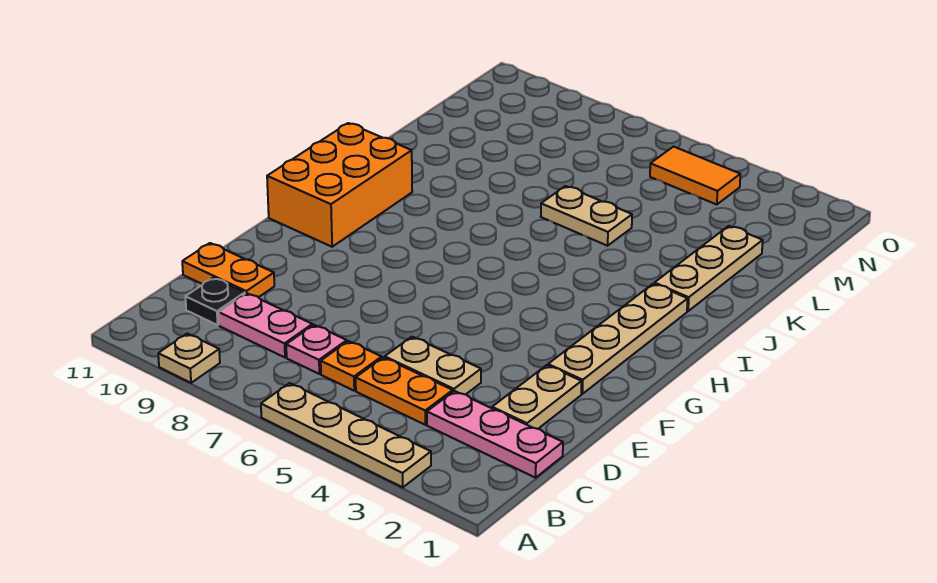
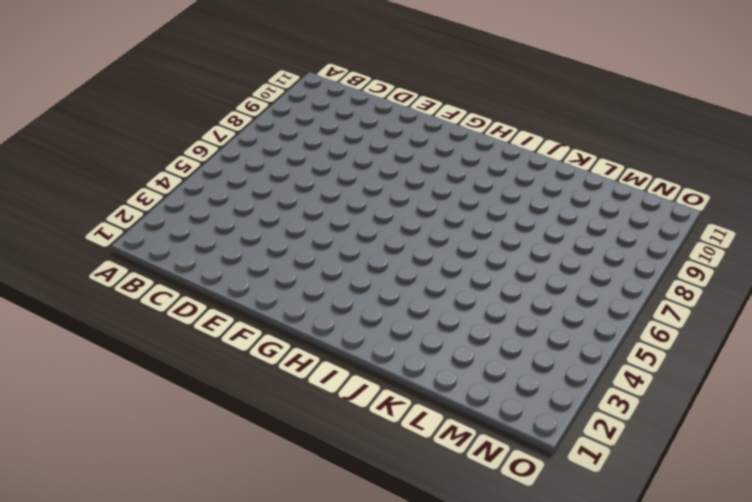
none -> tan plate A3:A6 level 1
none -> tan plate A9 level 1
none -> pink plate C1:C3 level 1

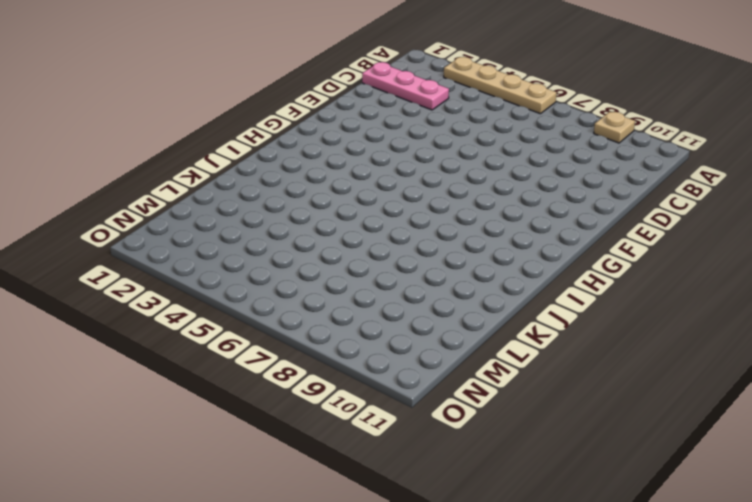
none -> orange plate C4:C5 level 1
none -> orange plate C6 level 1
none -> pink plate C7 level 1

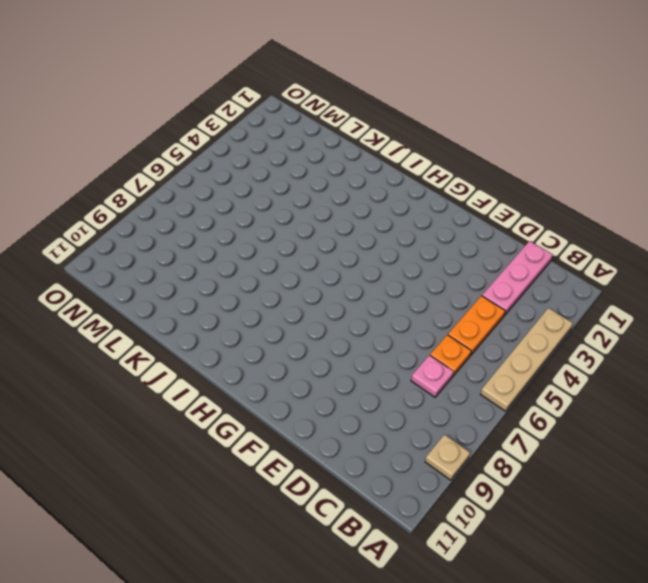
none -> pink plate C8:C9 level 1
none -> black plate C10 level 1
none -> tan plate D2:E2 level 1

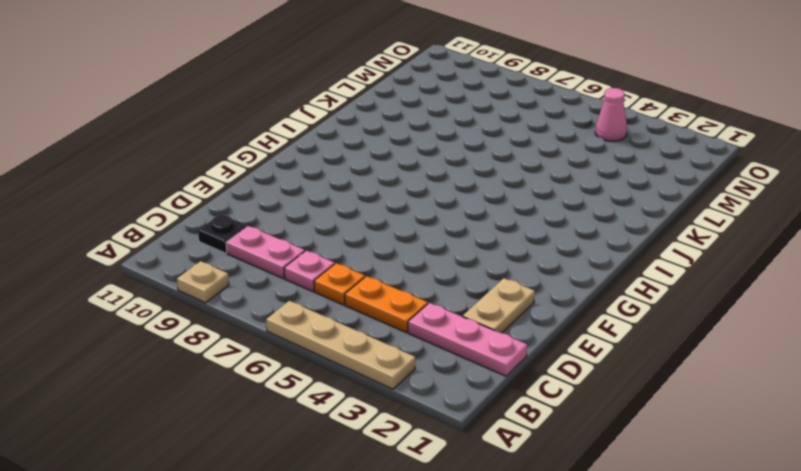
pink cone N4 level 1 -> orange tile N4:N5 level 1
none -> tan plate D4:D5 level 1
none -> orange plate D10:D11 level 1
none -> tan plate F2:I2 level 1

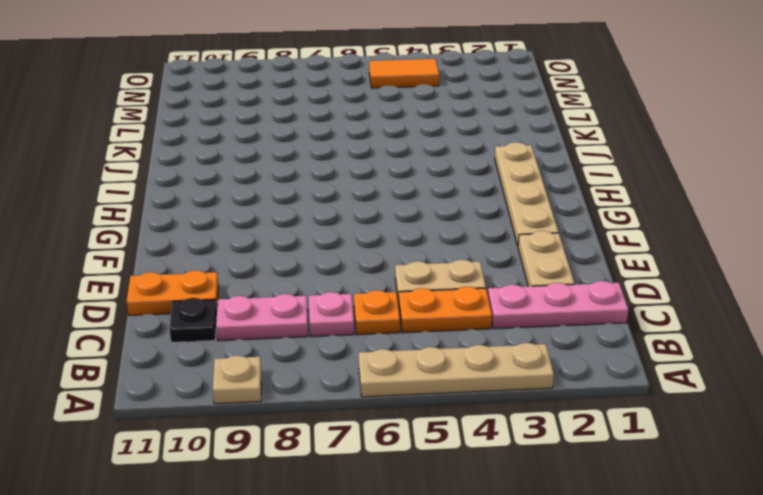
none -> orange brick G10:I11 level 1
none -> tan plate J2:L2 level 1
none -> tan plate K5:K6 level 1

